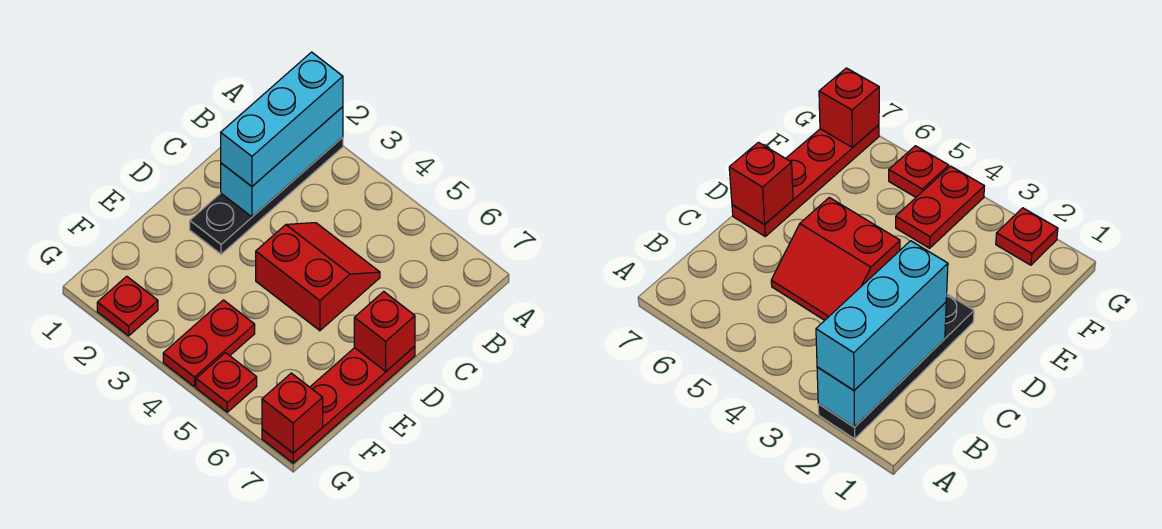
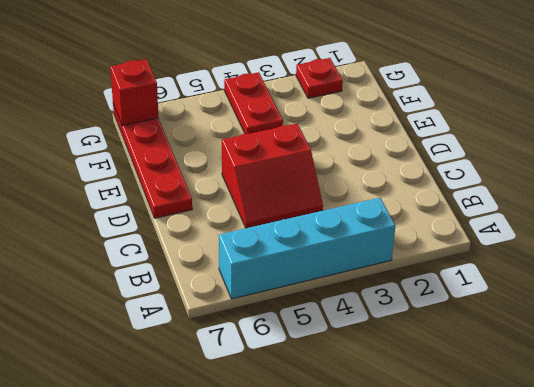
cyan brick A3:A6 level 1 -> none
none -> black plate A2:D2 level 1
none -> red plate G5 level 1

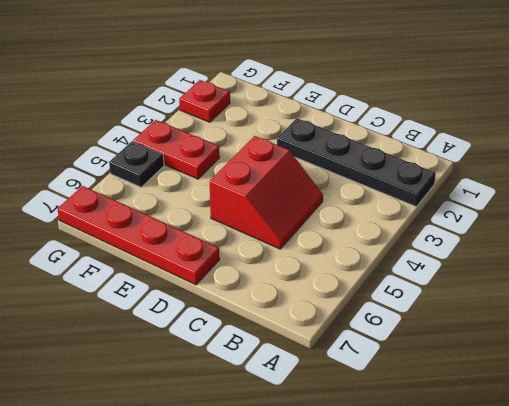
black plate G5 level 1 -> red plate G5 level 1
none -> cyan brick A2:C2 level 2
none -> red brick D7 level 2

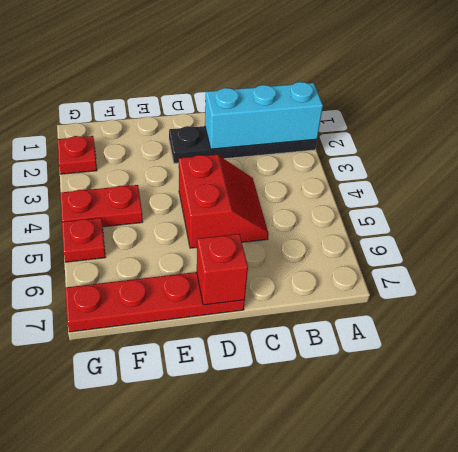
none -> red brick G7 level 2
none -> cyan brick A2:C2 level 3

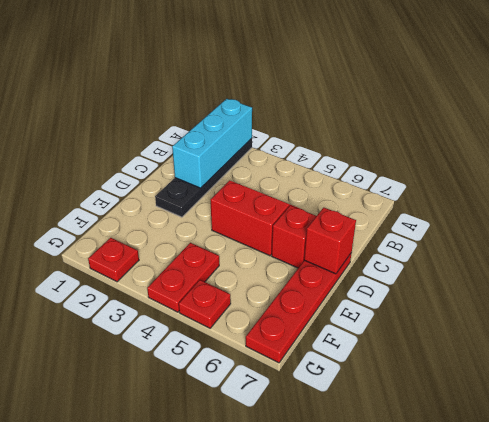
red brick D6 level 1 -> red brick G7 level 2
none -> cyan brick A2:C2 level 3

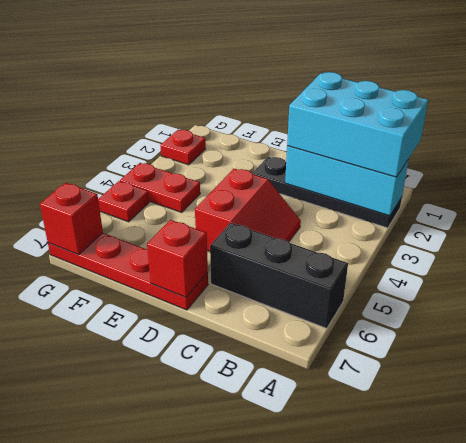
cyan brick A1:C2 level 3 -> cyan brick A2:C2 level 3
black brick A6:C6 level 1 -> none

